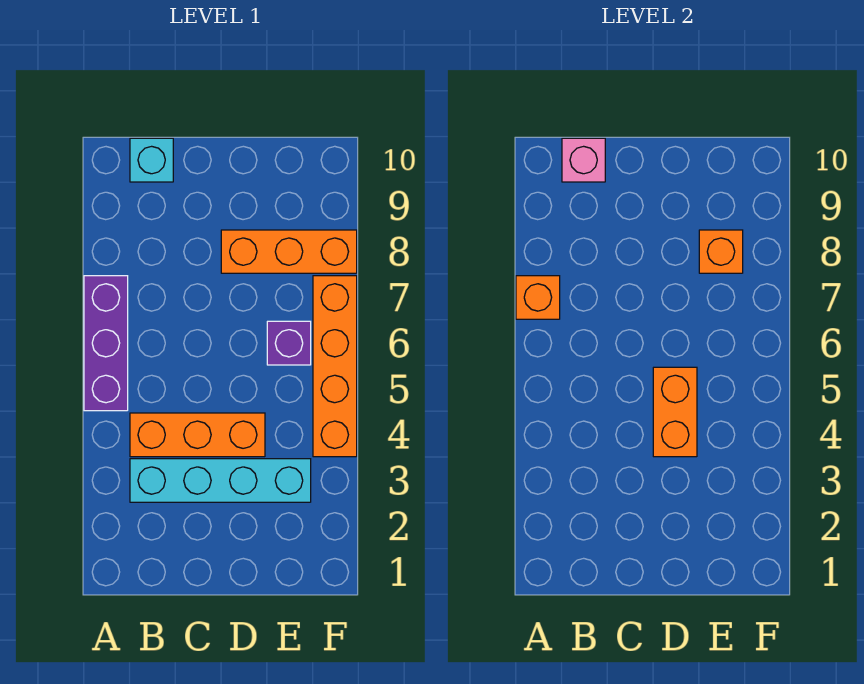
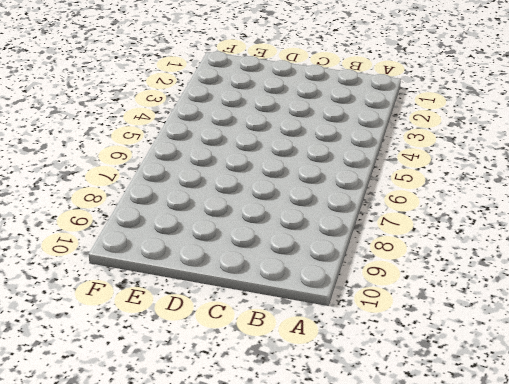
none -> purple brick A5:A7 level 1
none -> cyan brick B3:E3 level 1

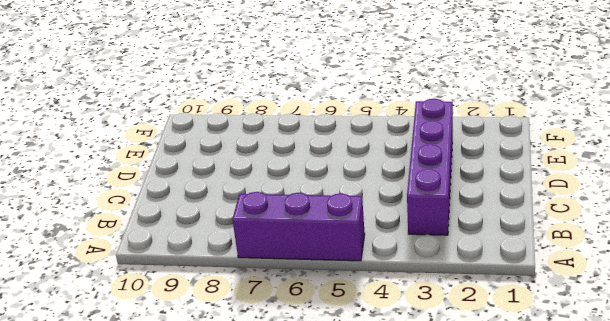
purple brick B3:E3 level 1 -> cyan brick B3:E3 level 1
none -> orange brick B4:D4 level 1
none -> cyan brick B10 level 1

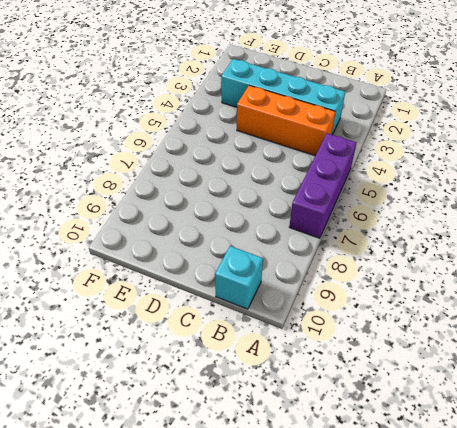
none -> orange brick D8:F8 level 1
none -> purple brick E6 level 1

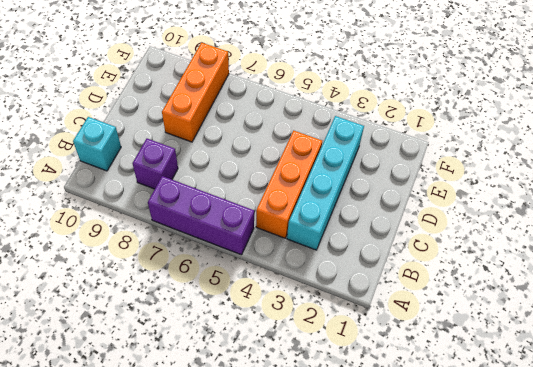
purple brick B8 level 1 -> purple brick E6 level 1
none -> orange brick F4:F7 level 1
none -> orange brick A7 level 2

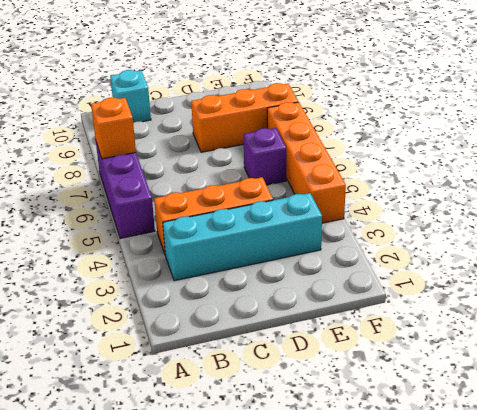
none -> pink brick B10 level 2
none -> orange brick D4:D5 level 2

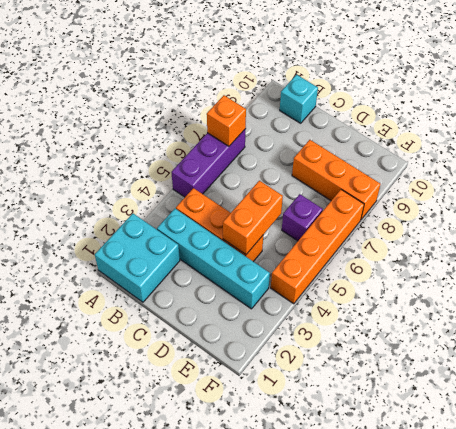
cyan brick A1:B2 level 1 -> none
none -> pink brick B10 level 2
none -> orange brick E8 level 2

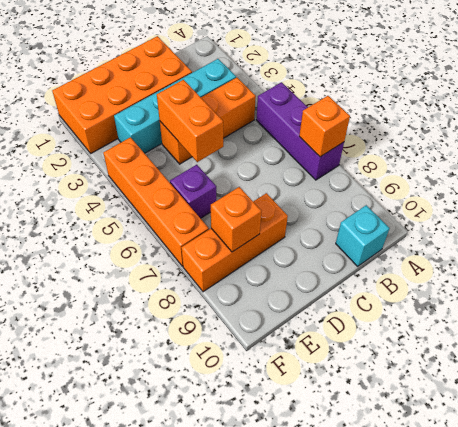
orange brick C1:F2 level 1 -> none
none -> pink brick B10 level 2

